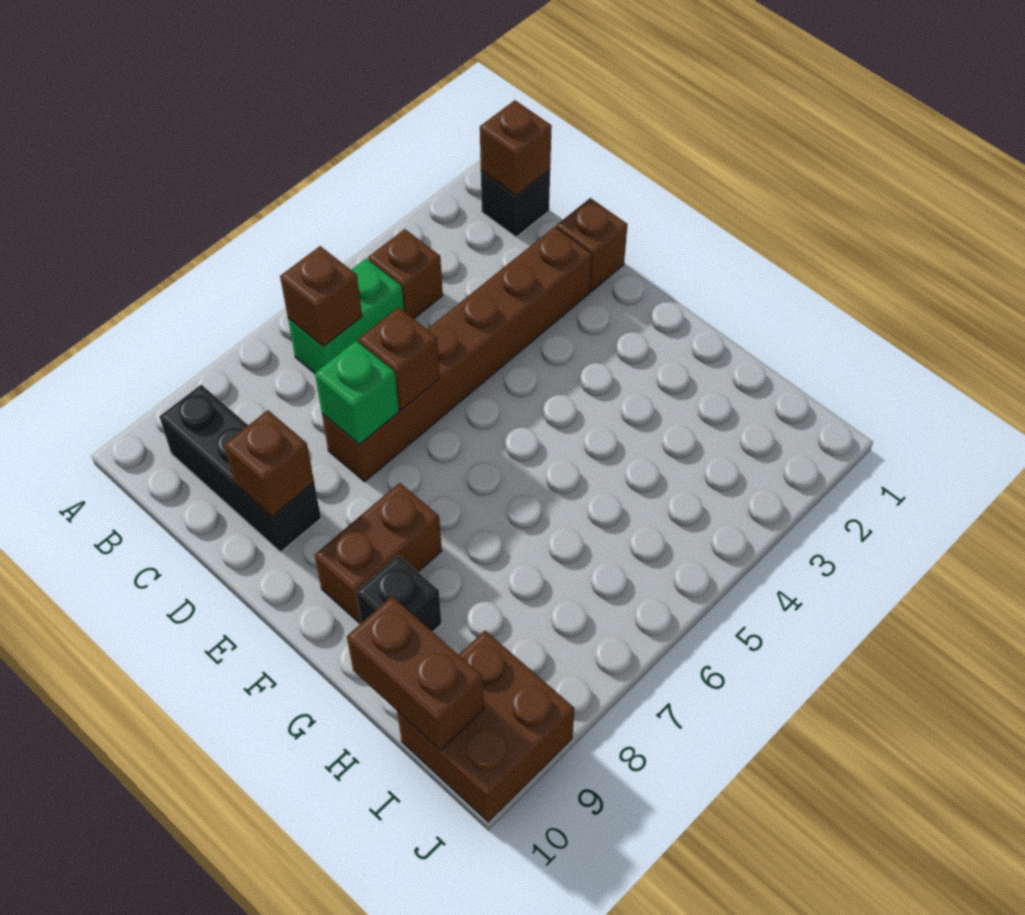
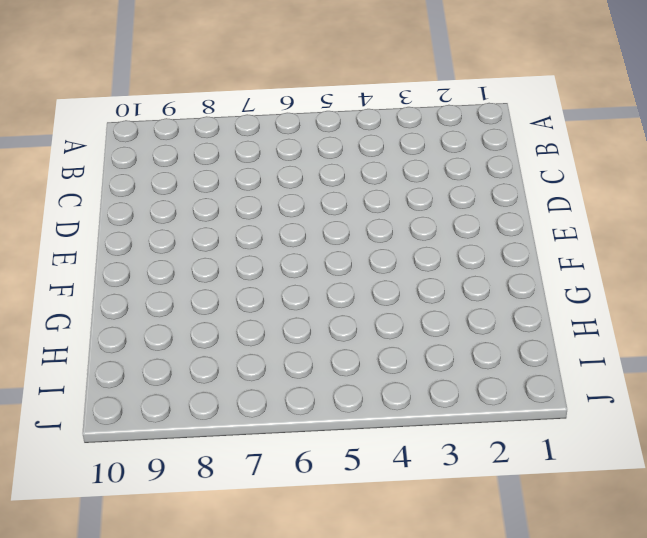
none -> black brick B1 level 1
none -> brown brick B4 level 1
none -> green brick B5:B6 level 1

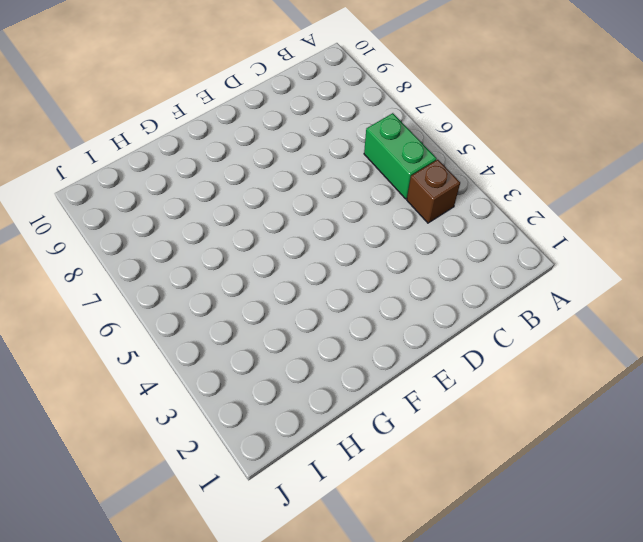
none -> black brick B1 level 1
none -> black brick B9:D9 level 1
none -> brown brick D1 level 1

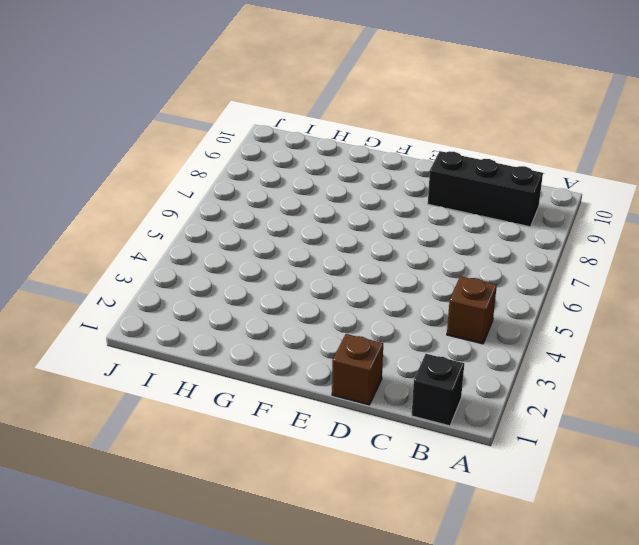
none -> green brick B5:B6 level 1
none -> brown brick D2:D7 level 1
none -> brown brick F8:F9 level 1

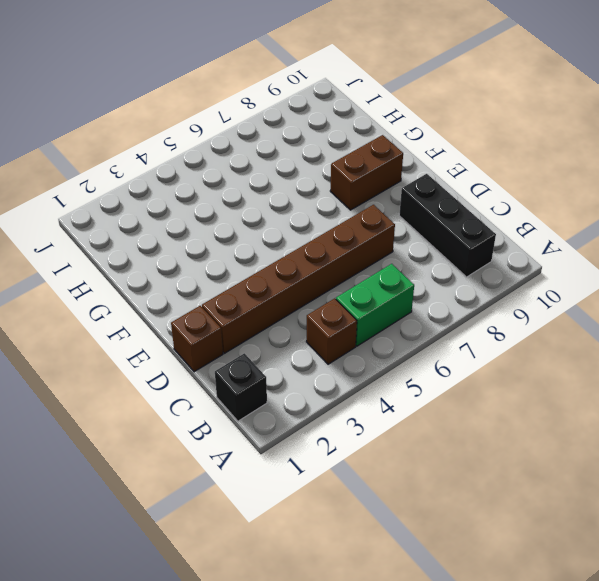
none -> black brick G9 level 1
none -> brown brick I9:J10 level 1
none -> brown brick B1 level 2

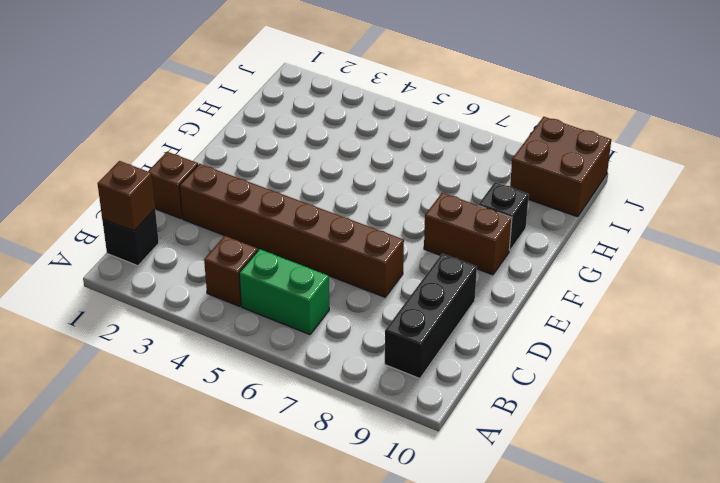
none -> brown brick B6 level 2
none -> brown brick D6 level 2
none -> green brick D7 level 2

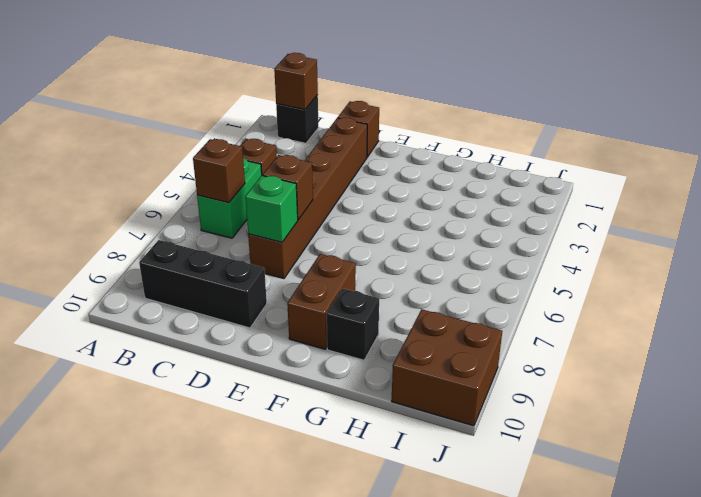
none -> brown brick D9 level 2
none -> brown brick H10:I10 level 2

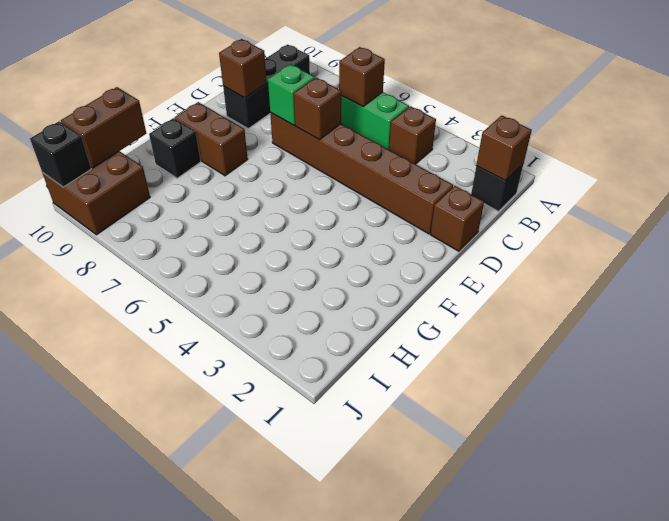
black brick J10 level 2 -> none

